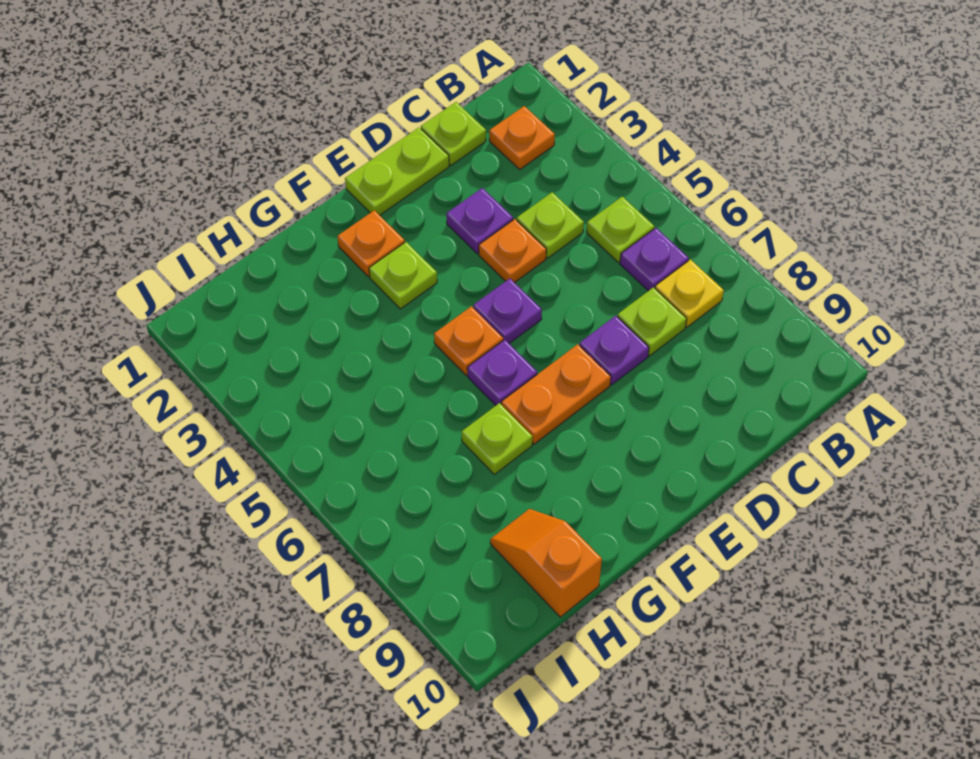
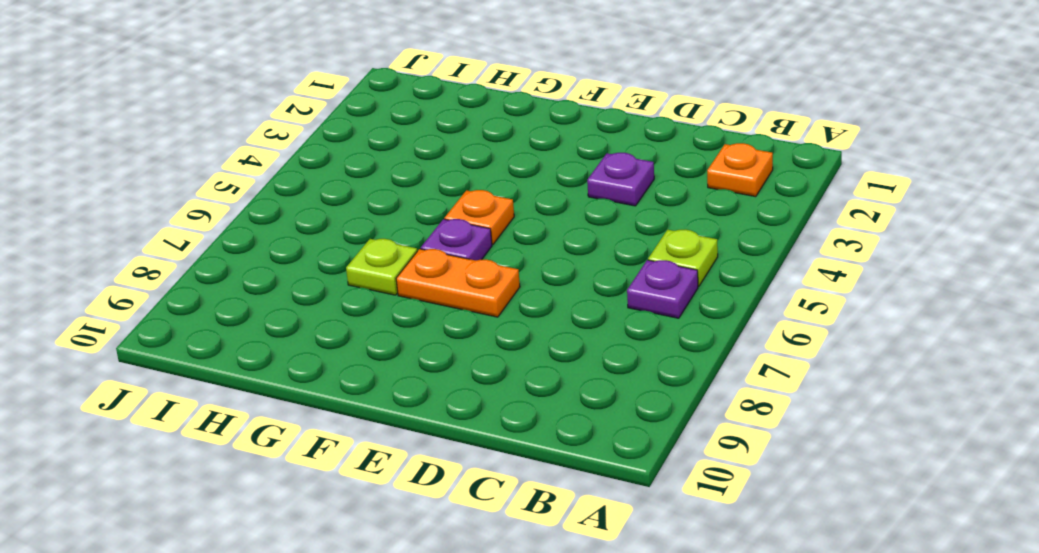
none -> yellow plate B7 level 1
none -> lime plate C1 level 1
none -> lime plate C4 level 1

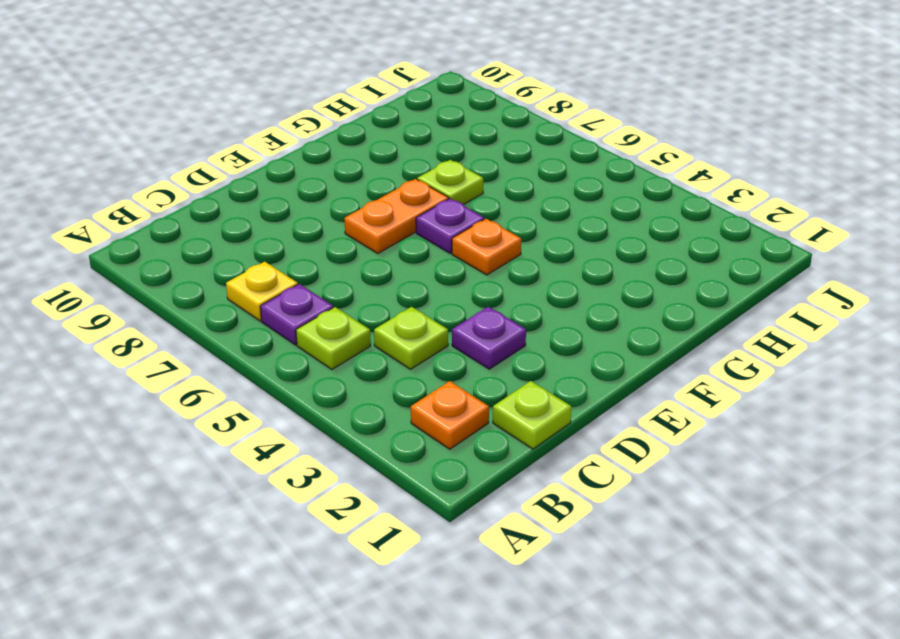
none -> lime plate C7 level 1
none -> lime plate D1:E1 level 1
none -> orange plate D4 level 1

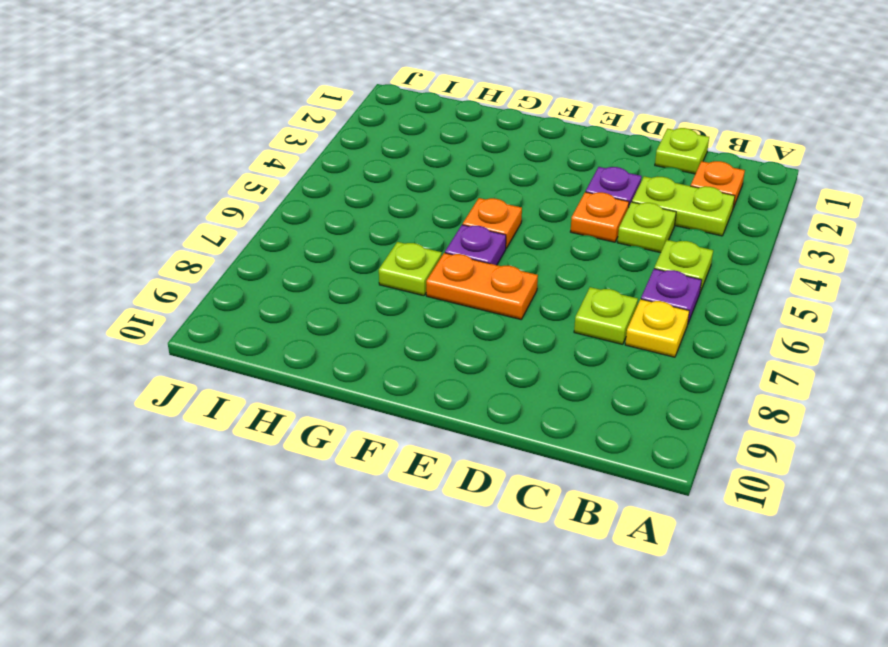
lime plate B3:C3 level 1 -> lime plate D1:E1 level 1
none -> purple plate D7 level 1
none -> purple plate E5 level 1
none -> orange plate F2 level 1

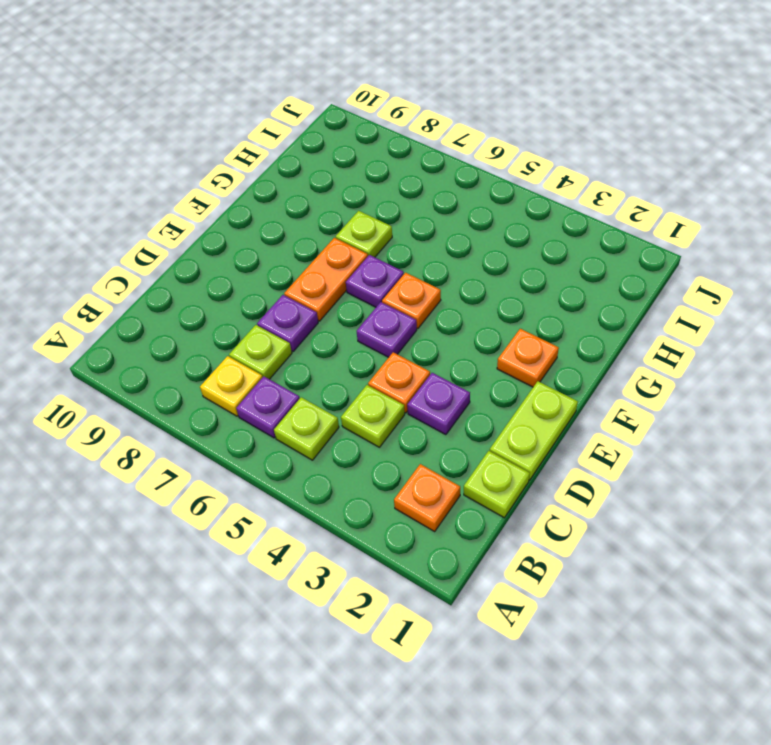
none -> lime plate F3 level 1
none -> orange slope H9:H10 level 1 top 10

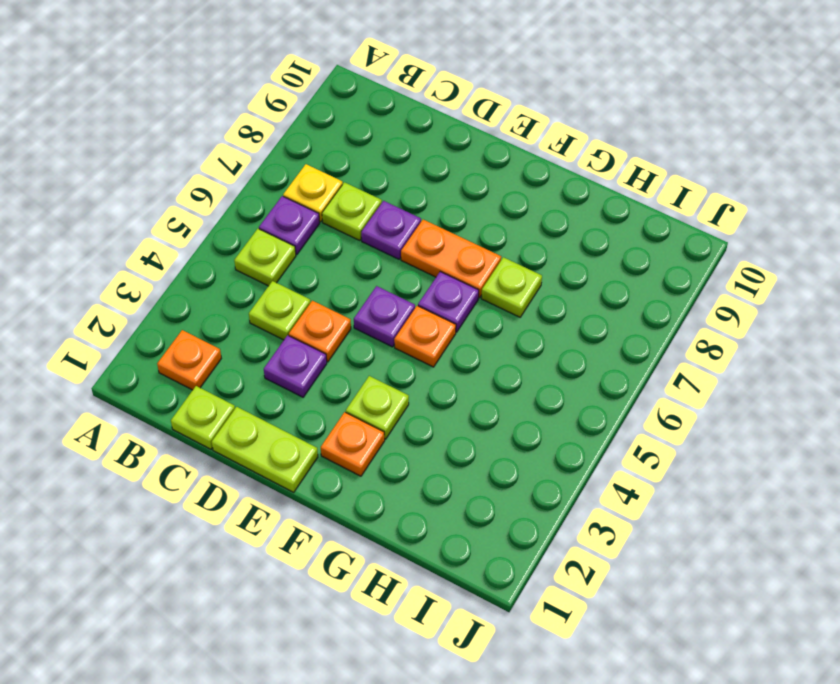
none -> orange slope H9:H10 level 1 top 10

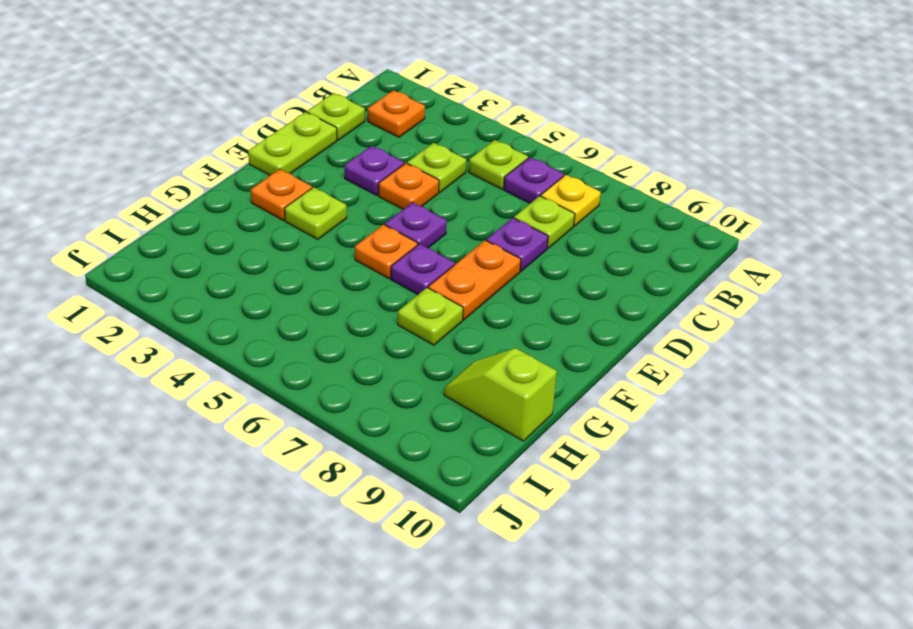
lime slope H9:H10 level 1 top 10 -> orange slope H9:H10 level 1 top 10

